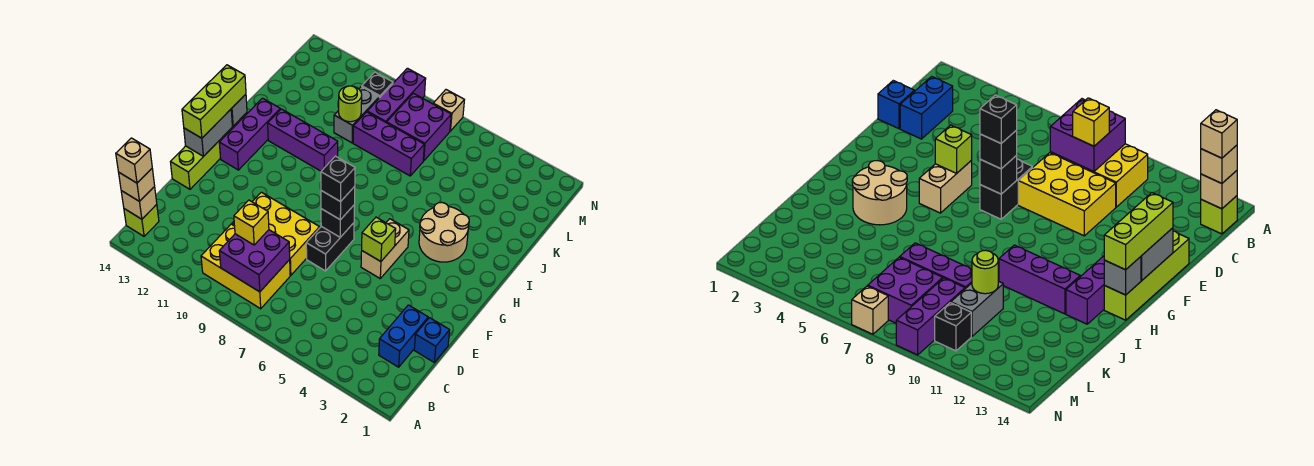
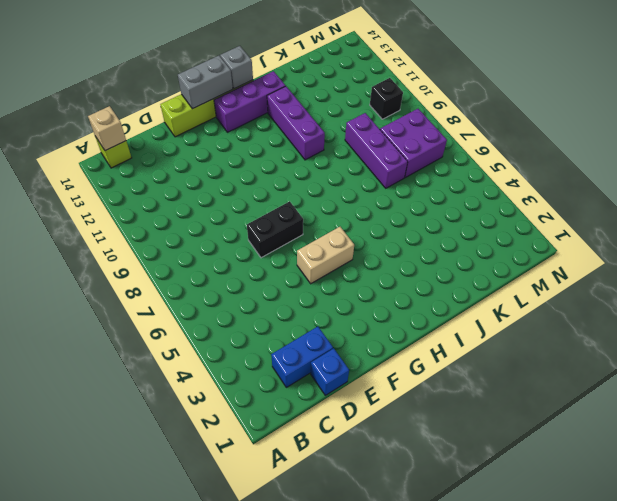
none -> yellow brick B8:C10 level 1
none -> yellow brick D8:E10 level 1
none -> tan round brick H3:I4 level 1
none -> grey brick K10:L10 level 1

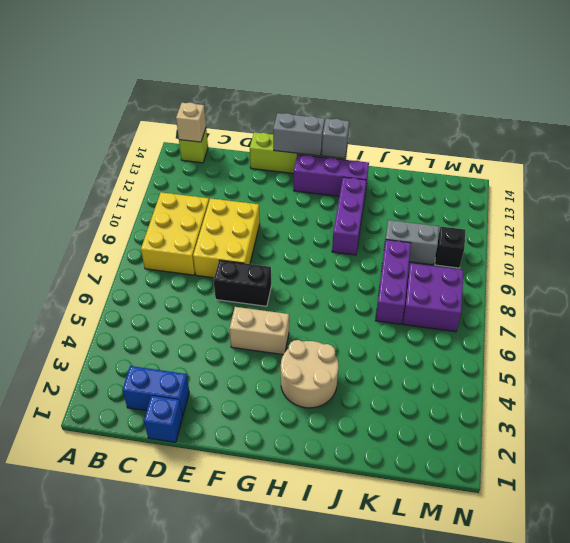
none -> purple brick L9:N9 level 1
none -> tan brick N7 level 1
none -> purple brick B8:C9 level 2
none -> lime brick F5 level 2

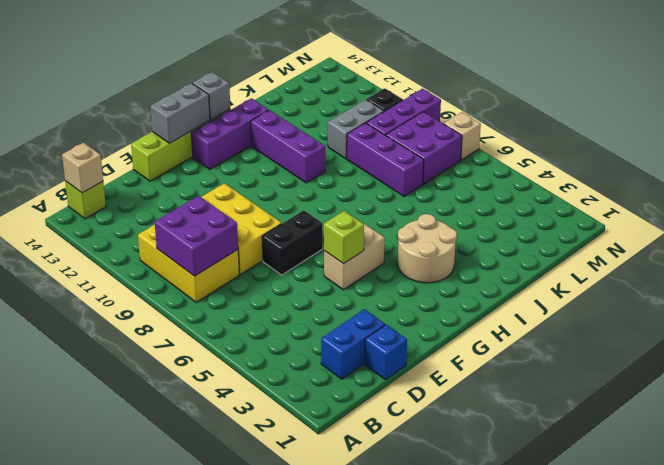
none -> black brick F7 level 2
none -> lime round brick K10 level 2
none -> tan brick B14 level 3
none -> yellow brick C9 level 3

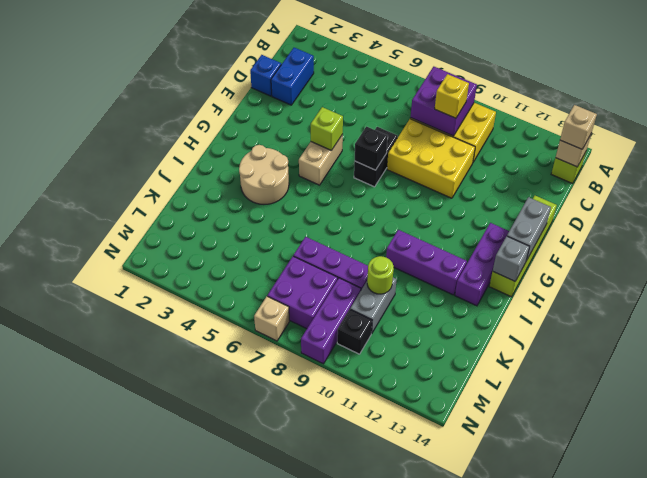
none -> black brick F7 level 3
none -> lime brick F14:H14 level 3
none -> tan brick B14 level 4
none -> black brick F7 level 4

